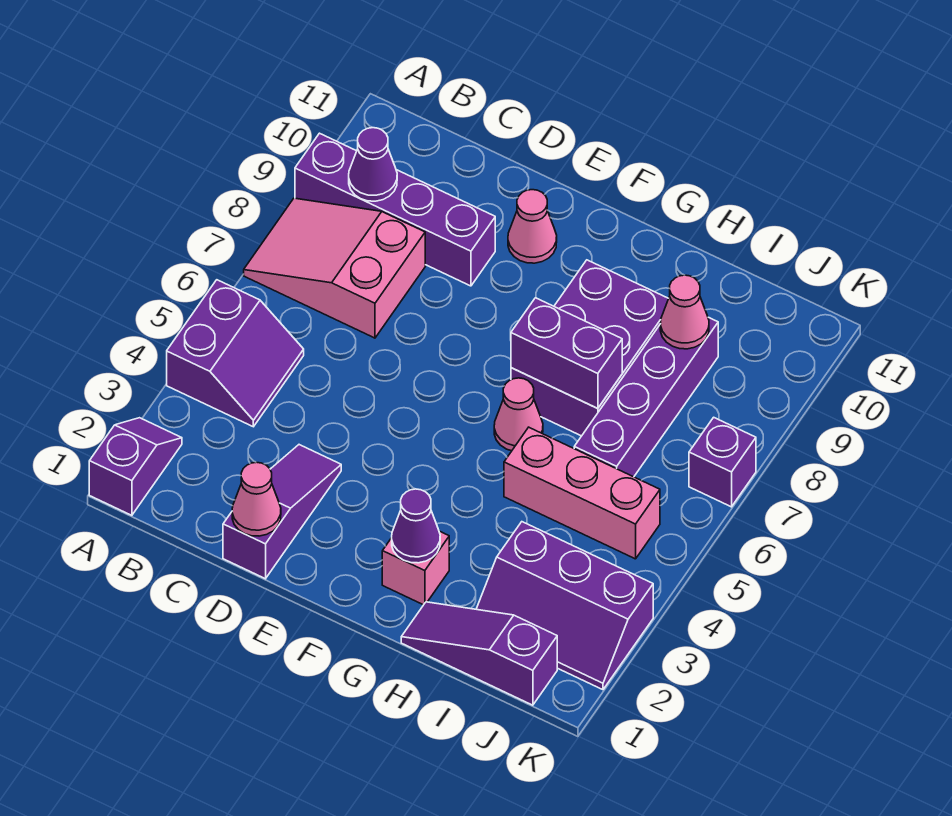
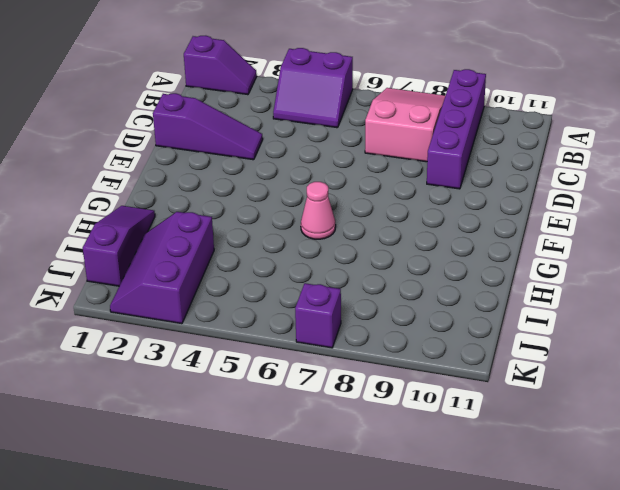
none -> pink cone E10 level 1
none -> pink brick G2 level 1
none -> purple brick G7:H9 level 1

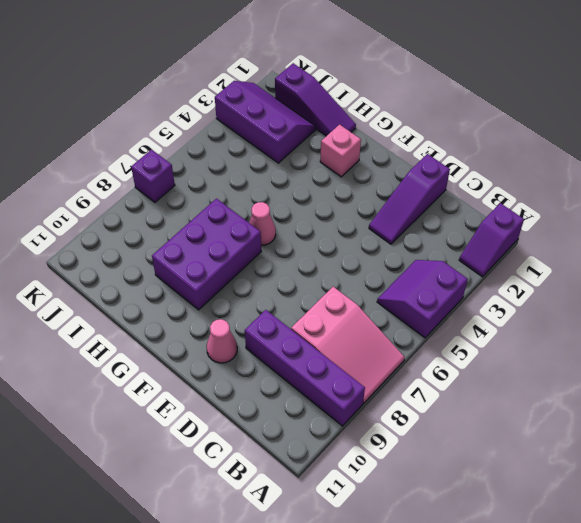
none -> pink brick H5:J5 level 1
none -> purple brick I6:I9 level 1
none -> purple cone B9 level 2

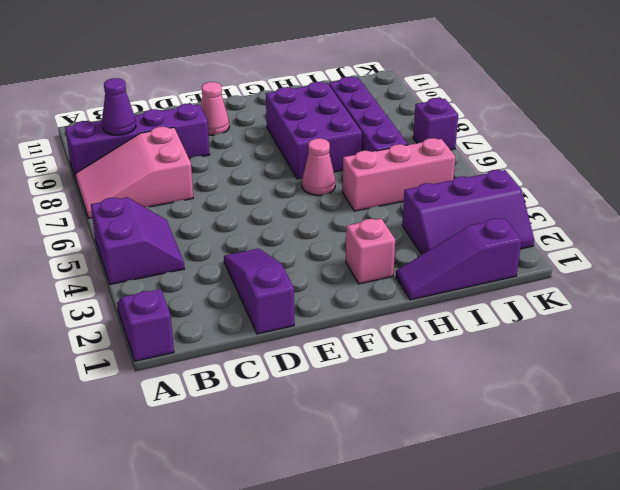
none -> pink cone D1 level 2
none -> purple cone G2 level 2
none -> purple brick G7:H7 level 2

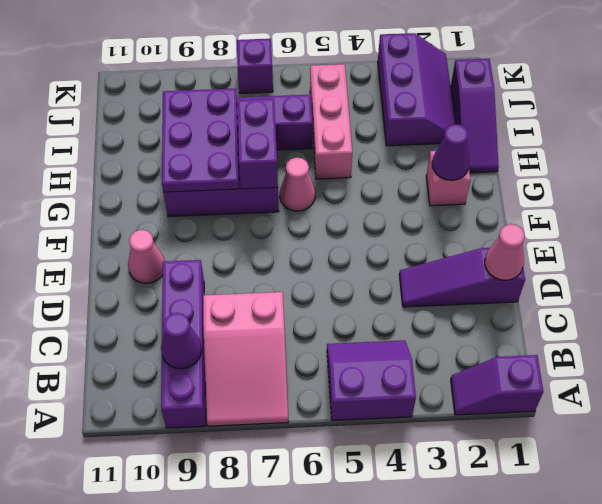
purple plate G8:I9 level 2 -> pink cone I9 level 2

